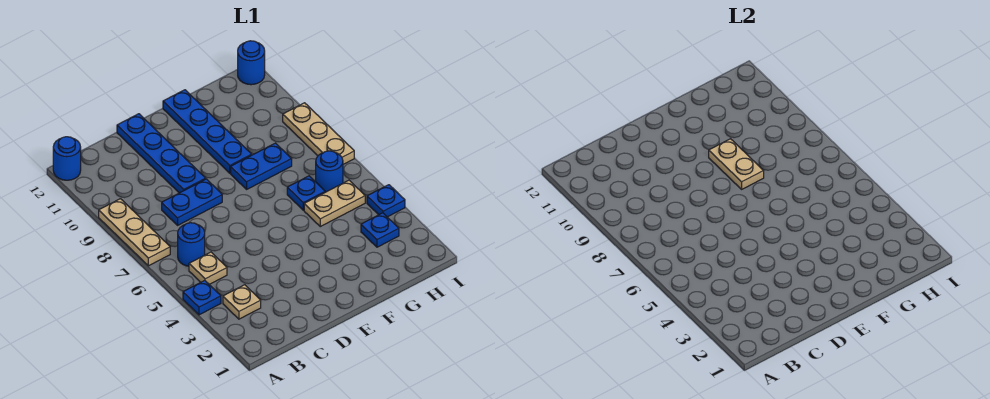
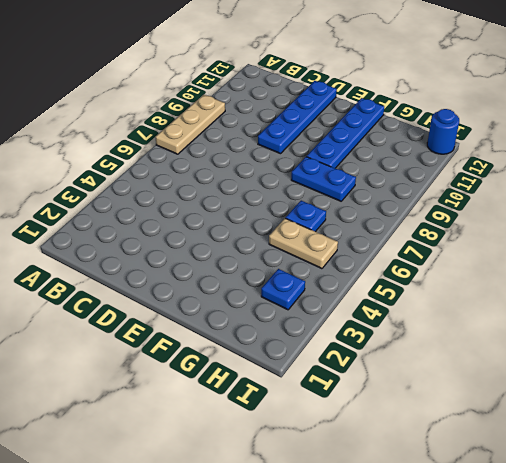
none -> blue plate A4 level 1
none -> blue round brick A12 level 1
none -> tan plate B3 level 1

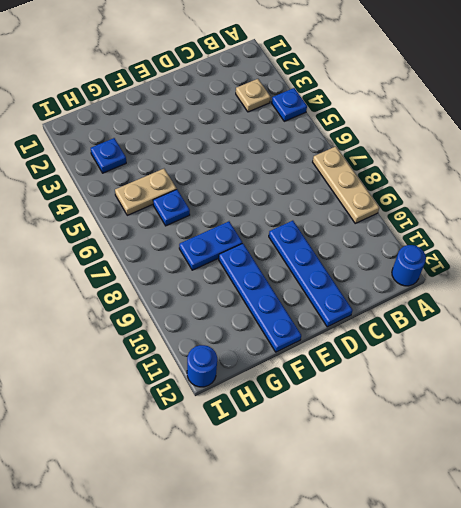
none -> tan plate B5 level 1
none -> blue round brick B6 level 1
none -> blue plate C8:D8 level 1

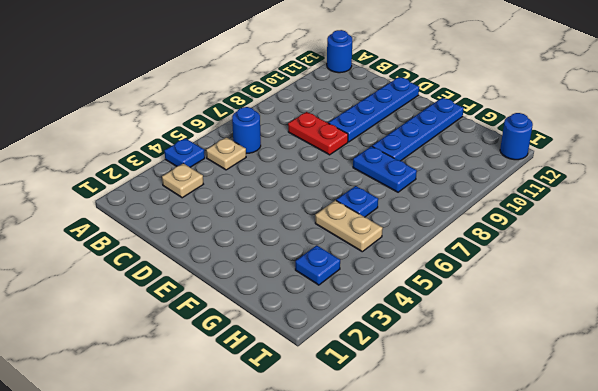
red plate C8:D8 level 1 -> blue plate C8:D8 level 1
none -> tan plate A7:A9 level 1
none -> blue round brick H6 level 1
none -> blue plate I4 level 1

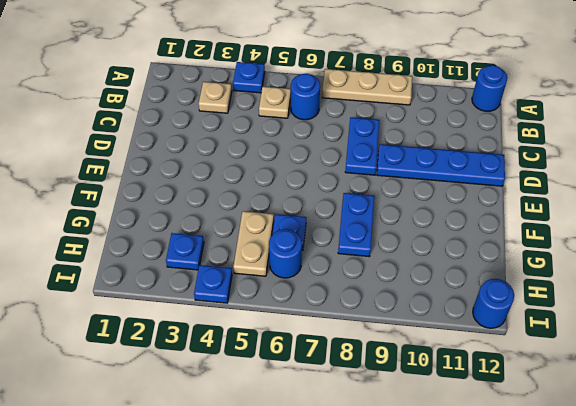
none -> blue plate F9:F12 level 1
none -> tan plate I7:I9 level 1
none -> tan plate F8:F9 level 2

